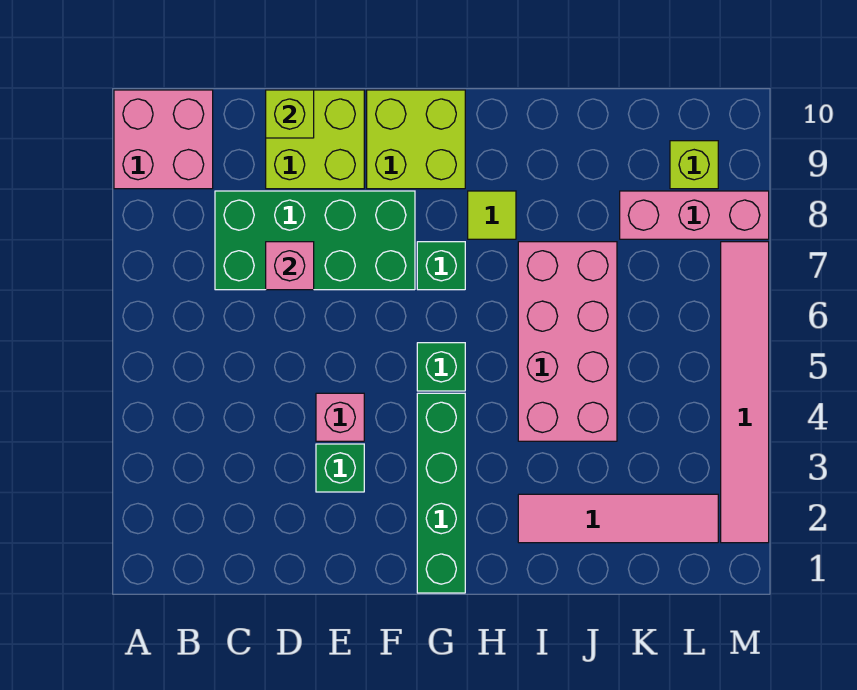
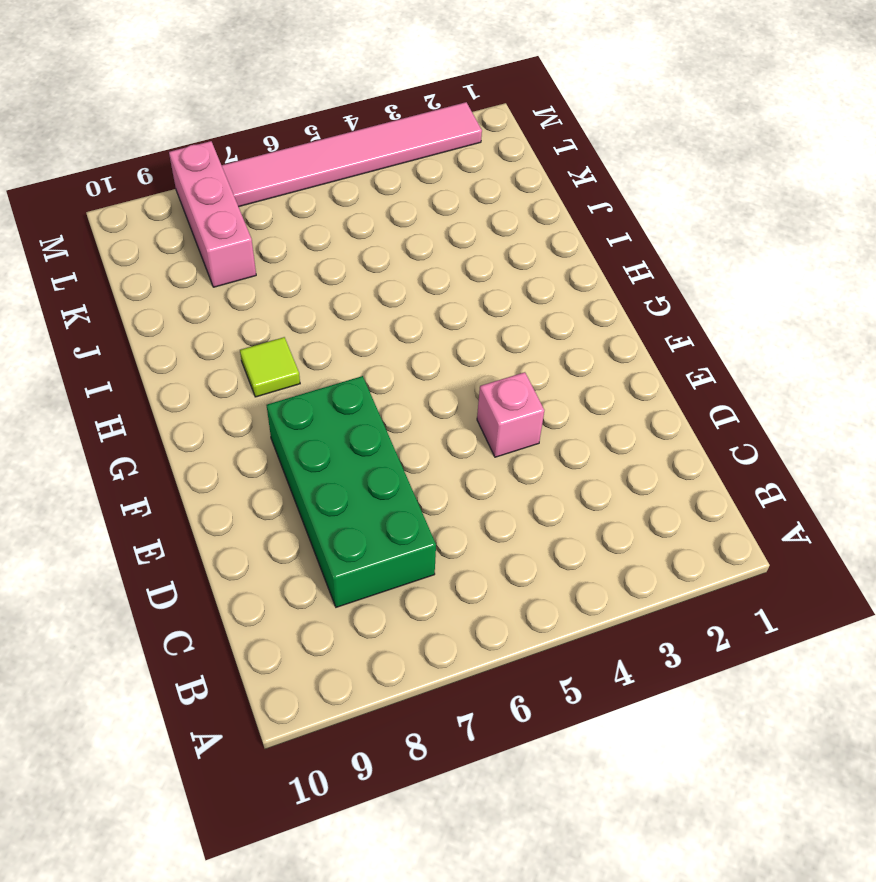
none -> pink brick A9:B10 level 1
none -> lime brick D9:E10 level 1
none -> green brick E3 level 1

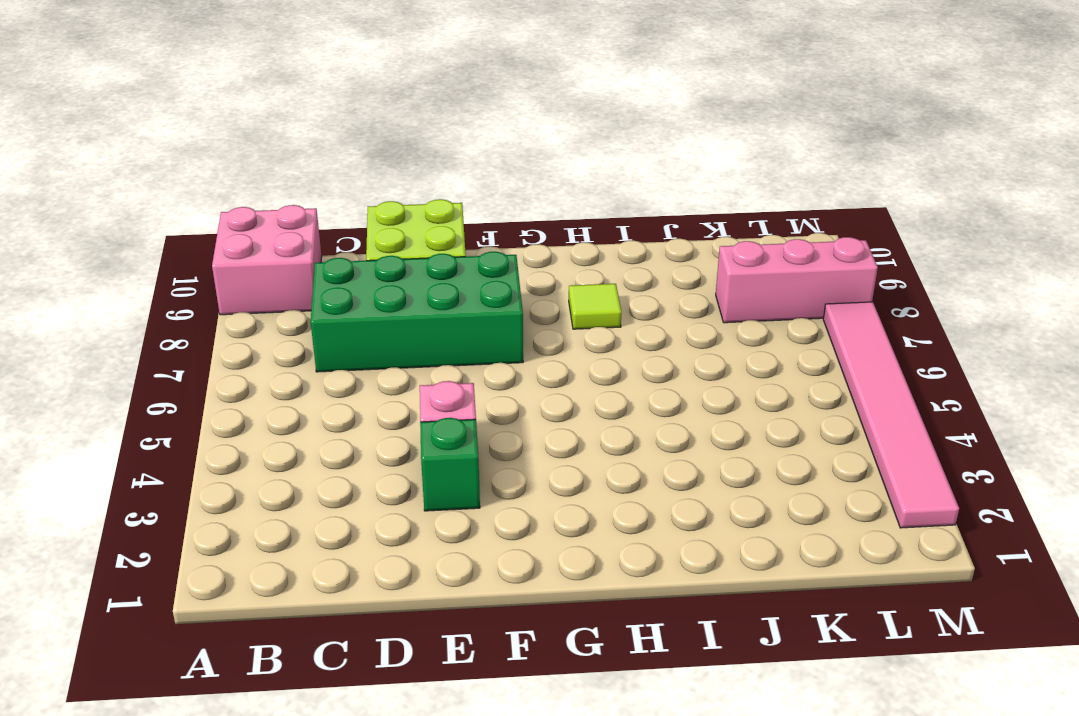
none -> lime brick F9:G10 level 1
none -> green brick G1:G4 level 1
none -> green brick G5 level 1

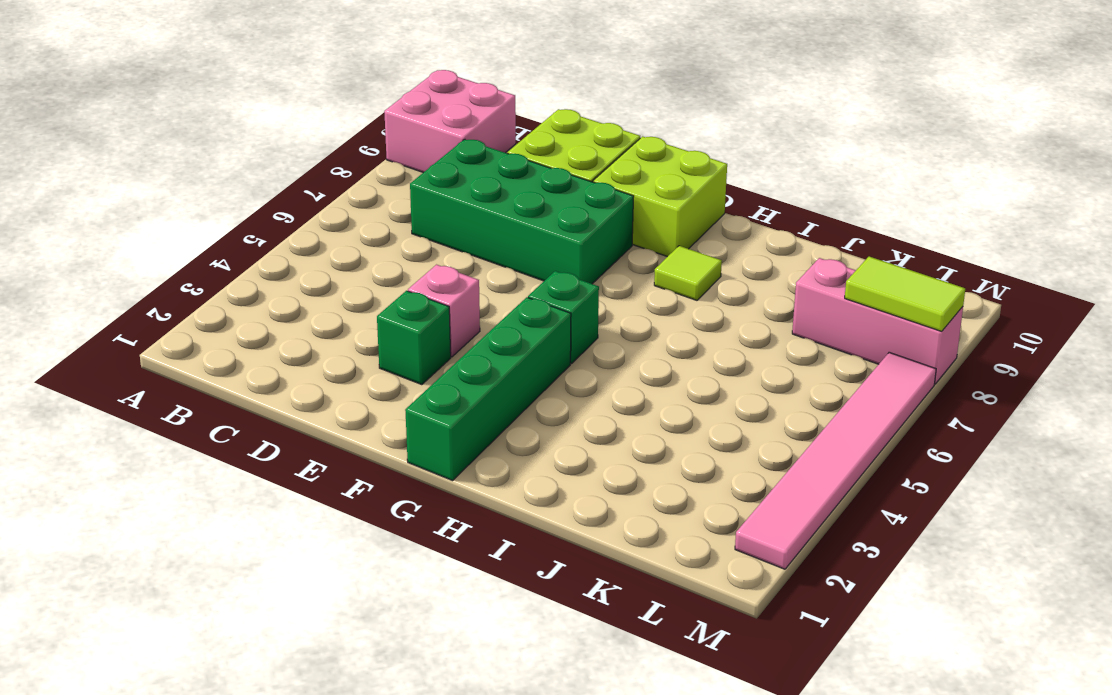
lime tile L8:M8 level 2 -> none
none -> green brick G7 level 1
none -> pink tile I2:L2 level 1
none -> pink brick I4:J7 level 1

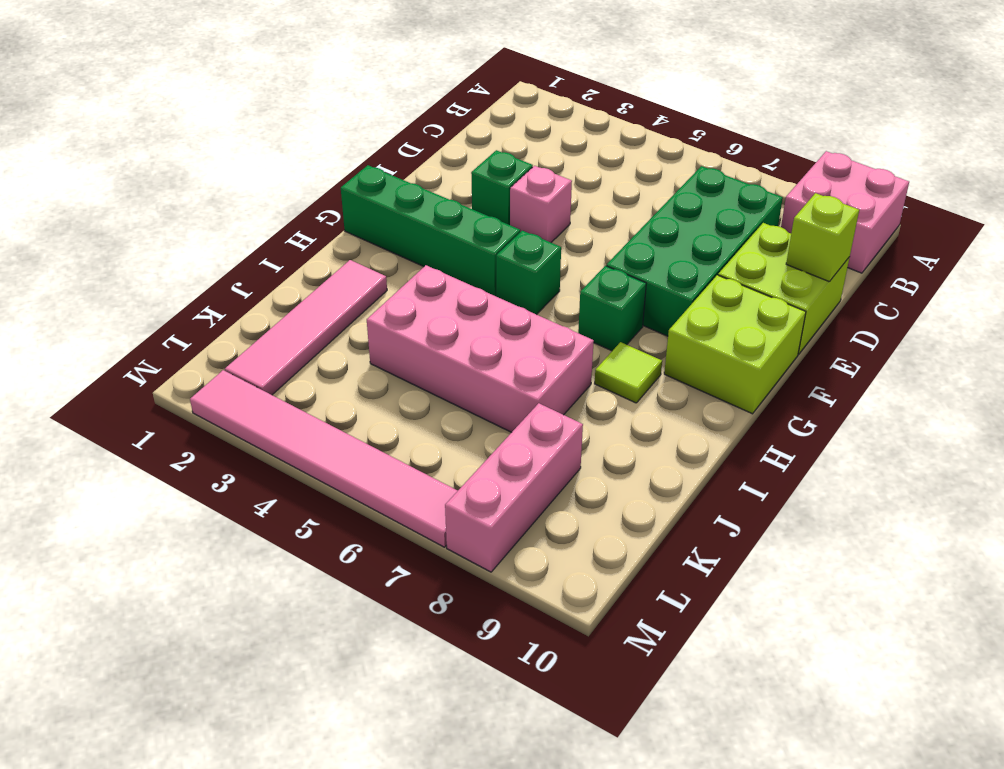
none -> lime brick L9 level 1
none -> pink brick D7 level 2

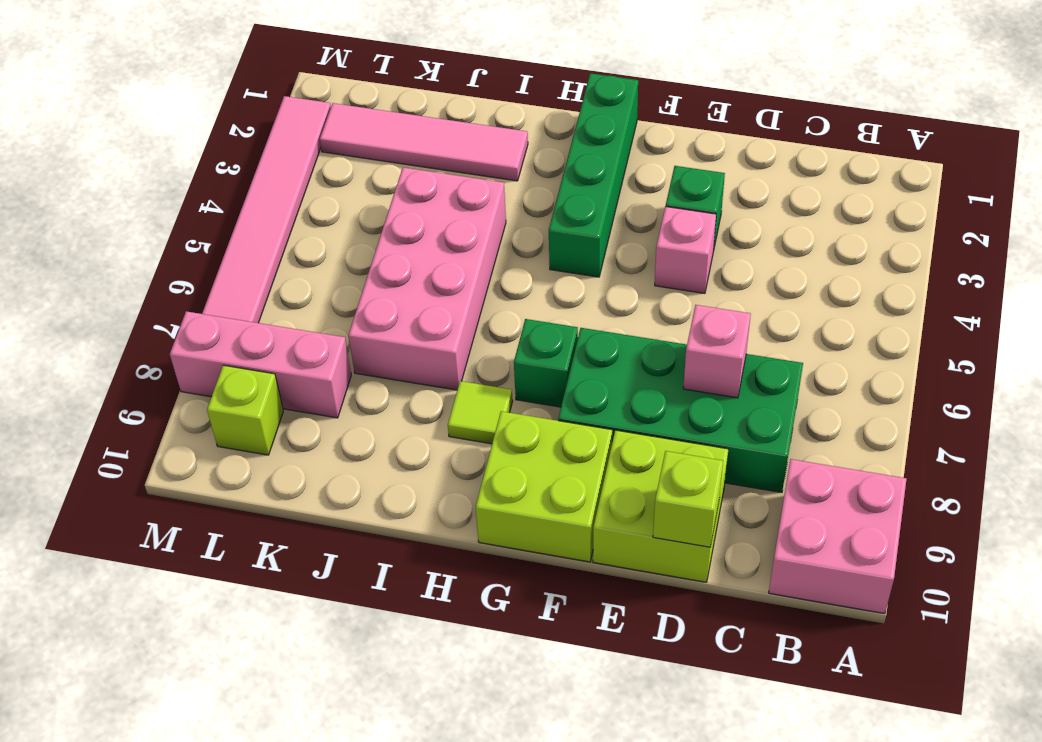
none -> green brick G5 level 1

